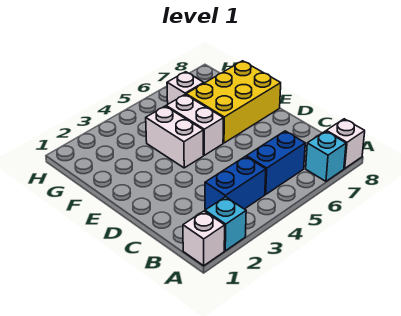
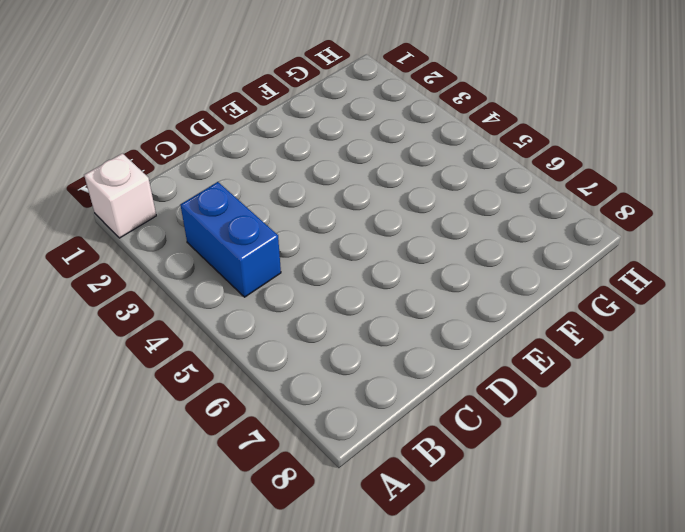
none -> cyan brick A2 level 1
none -> cyan brick A7 level 1

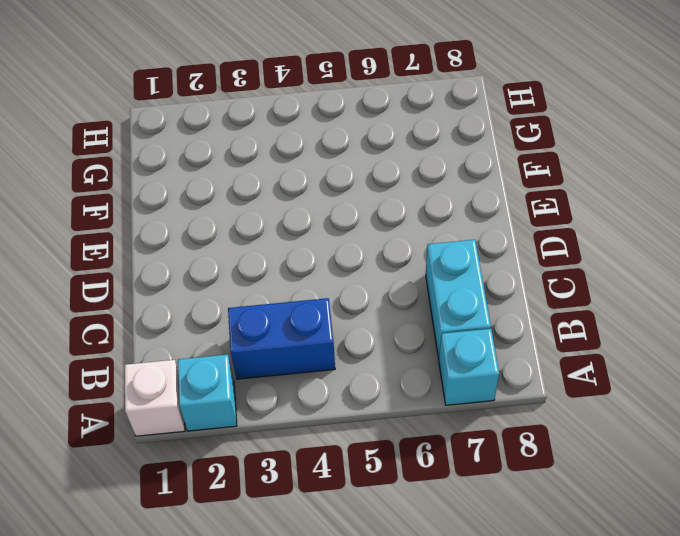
cyan brick B7:C7 level 1 -> none
none -> white brick A8 level 1
none -> blue brick B5:B6 level 1

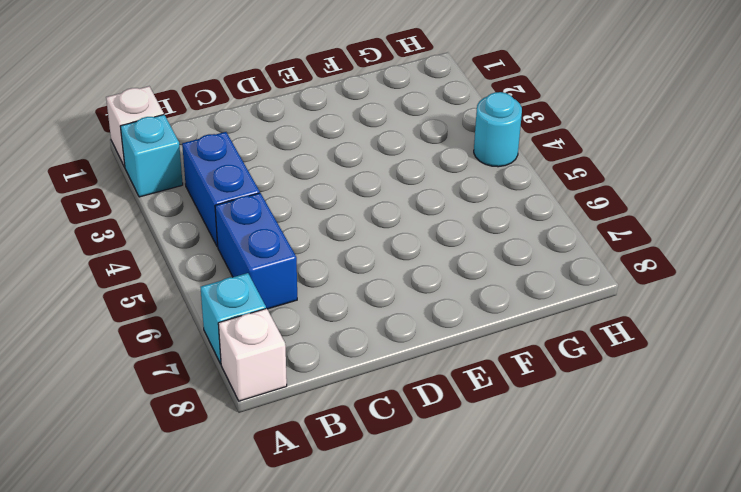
cyan round brick H4 level 1 -> none
none -> white brick E4:F4 level 1
none -> white brick E5:F5 level 1

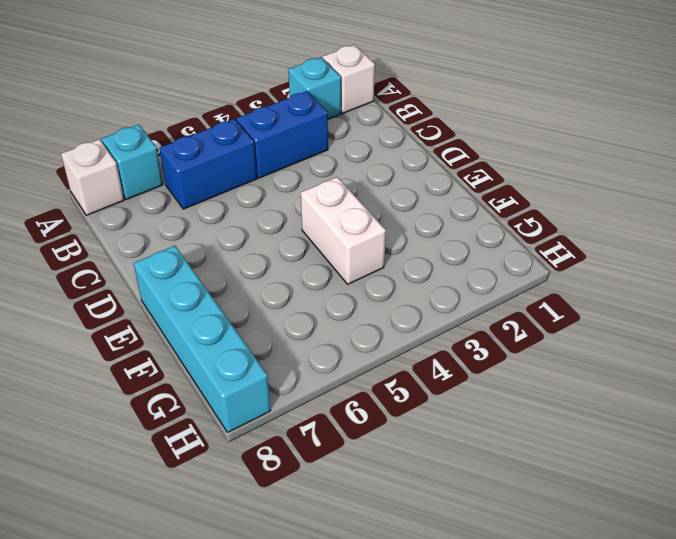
cyan brick E8:H8 level 1 -> yellow brick E6:F8 level 1
none -> white brick E5:F5 level 1
none -> white brick G6 level 1

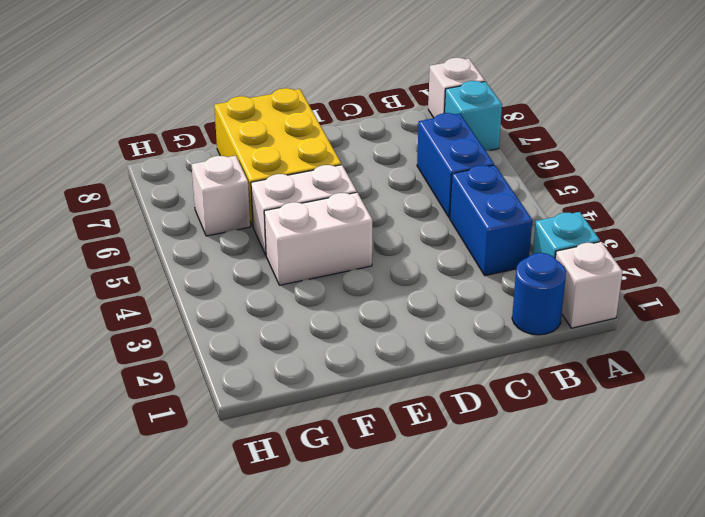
blue round brick B1 level 1 -> none

